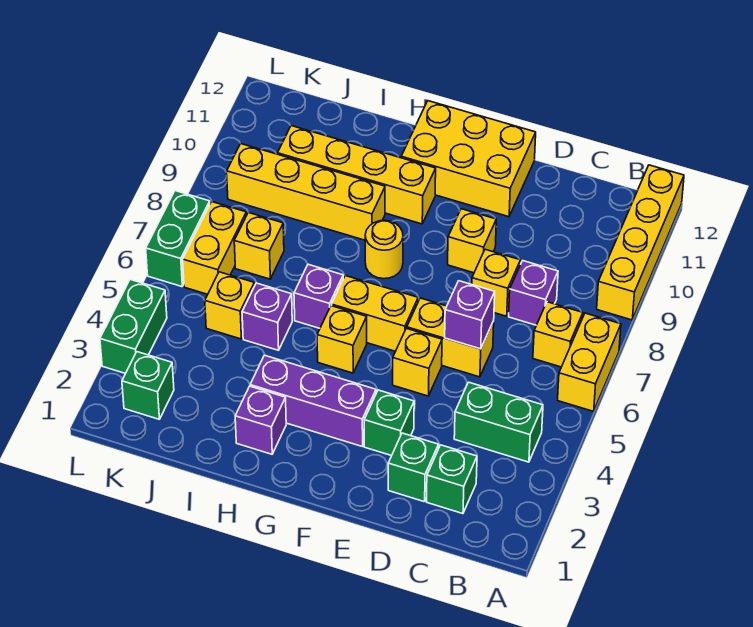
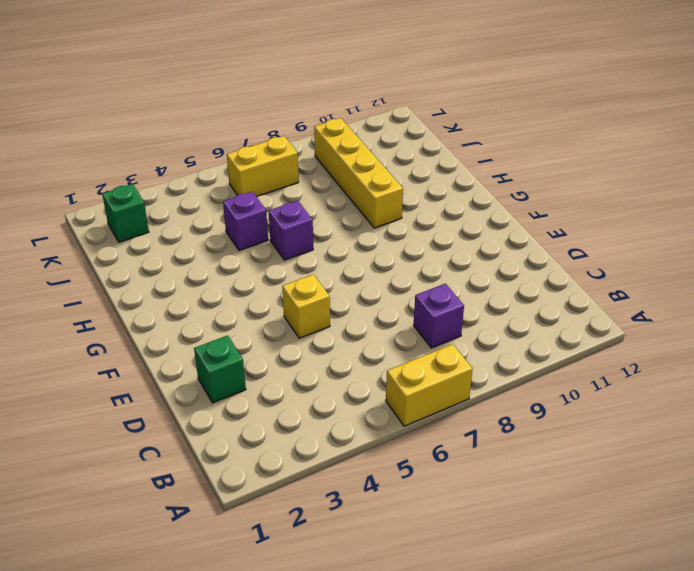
none -> yellow brick A9:A12 level 1
none -> green brick B4:C4 level 1
none -> yellow brick B7 level 1

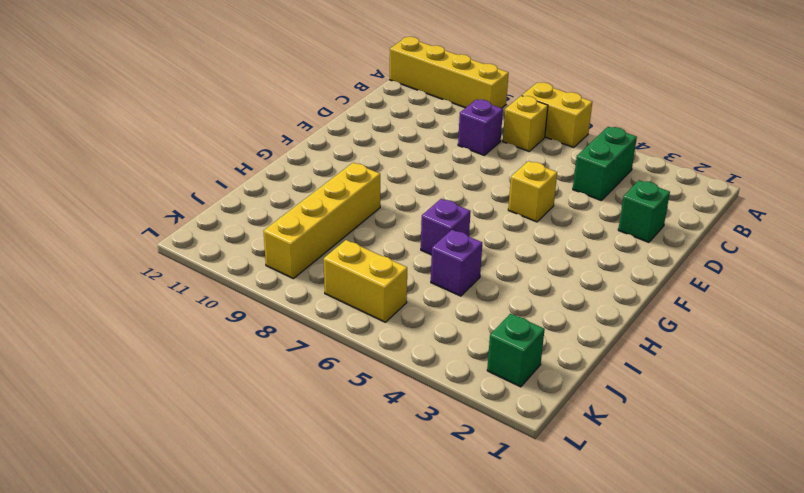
none -> green brick C2 level 1
none -> yellow brick D6:E6 level 1
none -> yellow brick D8 level 1

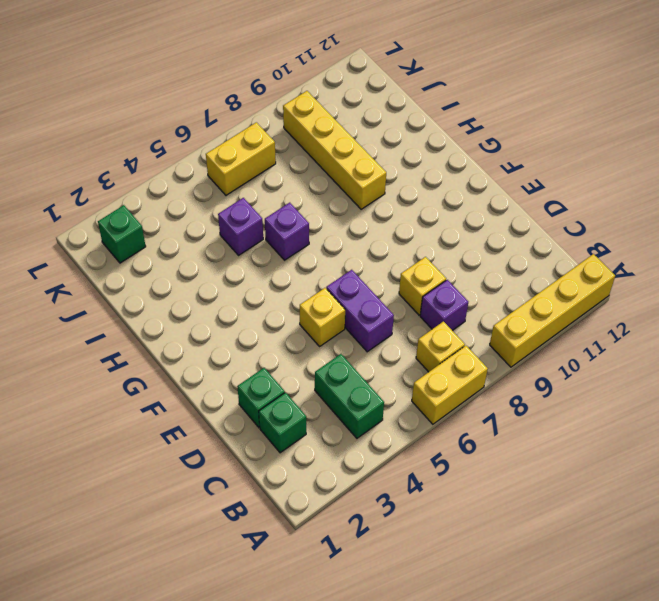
purple brick D6:E6 level 1 -> yellow brick D6:E6 level 1
none -> green brick E3 level 1
none -> yellow brick E9 level 1
none -> yellow brick E11:G12 level 1

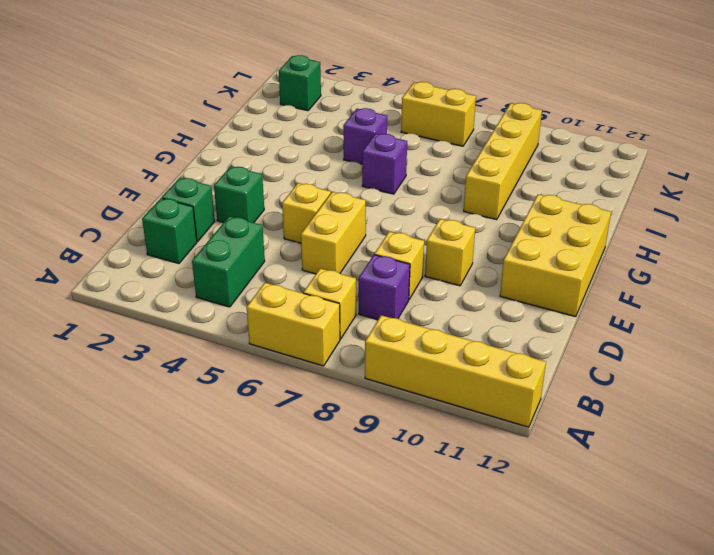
none -> purple brick F3:H3 level 1
none -> yellow brick F6:G6 level 1
none -> yellow brick G5 level 1

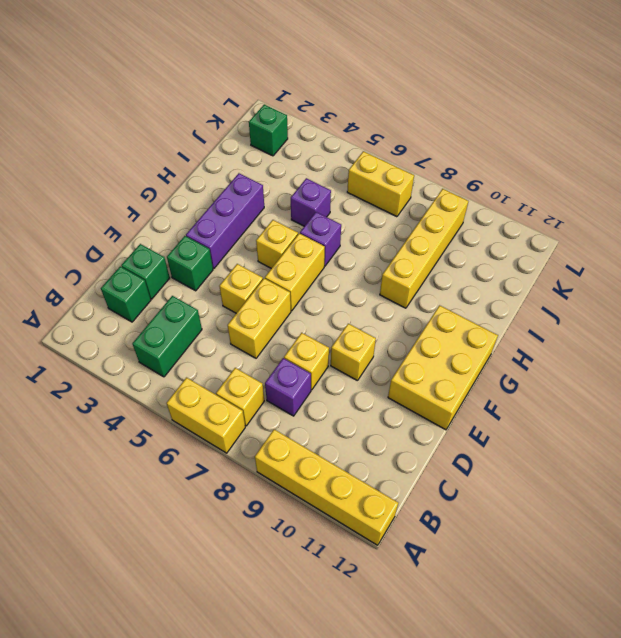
none -> yellow round brick G8 level 1
none -> yellow brick G10:J10 level 1
none -> purple brick H2 level 1

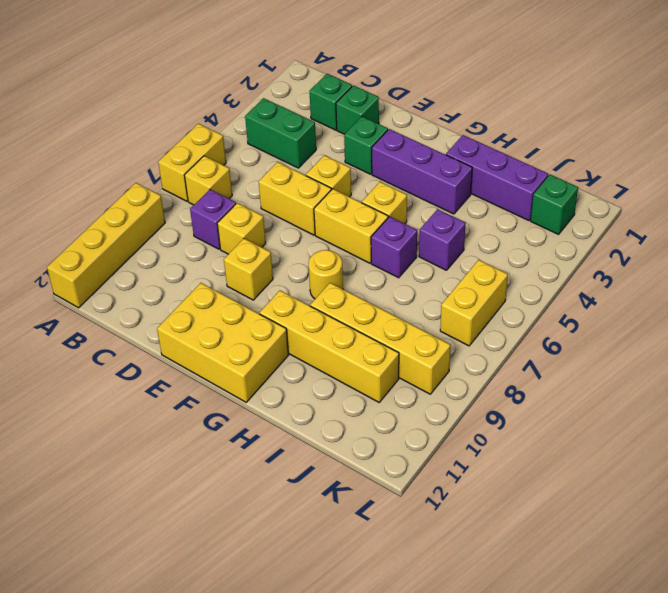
purple brick H2:J2 level 1 -> purple brick H2 level 1
none -> yellow brick J5 level 1
none -> yellow brick J7 level 1
none -> green brick L3:L4 level 1

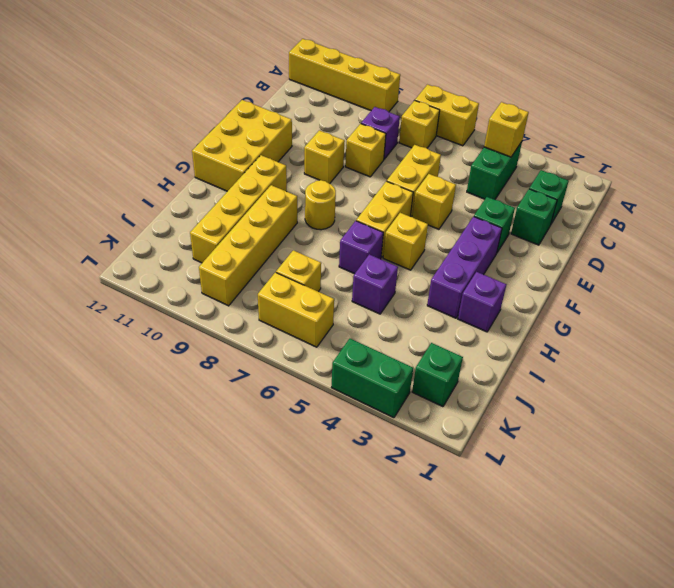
yellow brick B4 level 2 -> yellow brick J5 level 1
none -> green brick L6:L7 level 1
none -> purple brick D6 level 2

